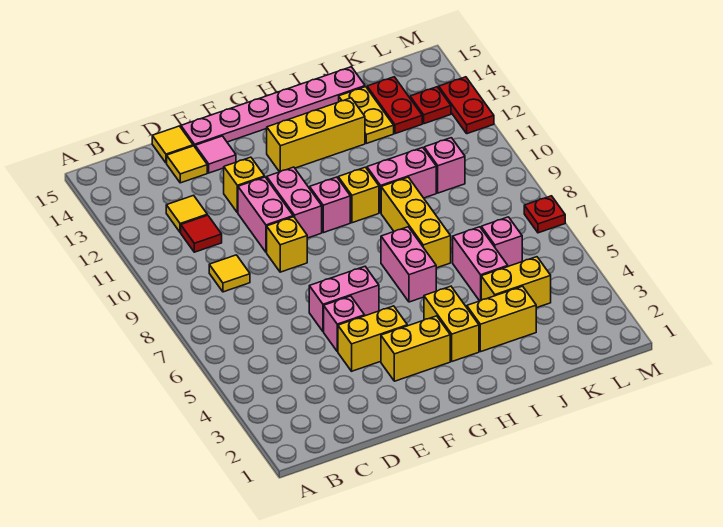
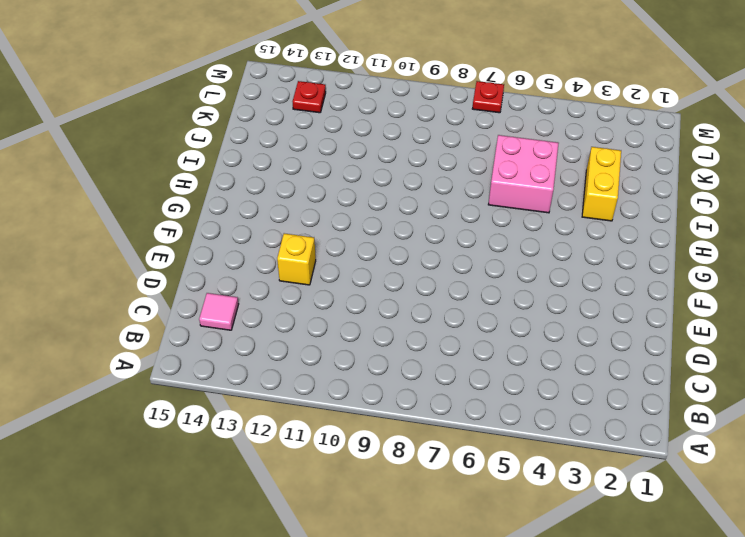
pink tile C14 level 1 -> pink tile E14 level 1
pink brick I5:J6 level 1 -> pink brick J5:J6 level 1
none -> yellow tile C9 level 1
none -> red tile C11 level 1
none -> yellow tile C12 level 1
none -> yellow tile D14 level 1

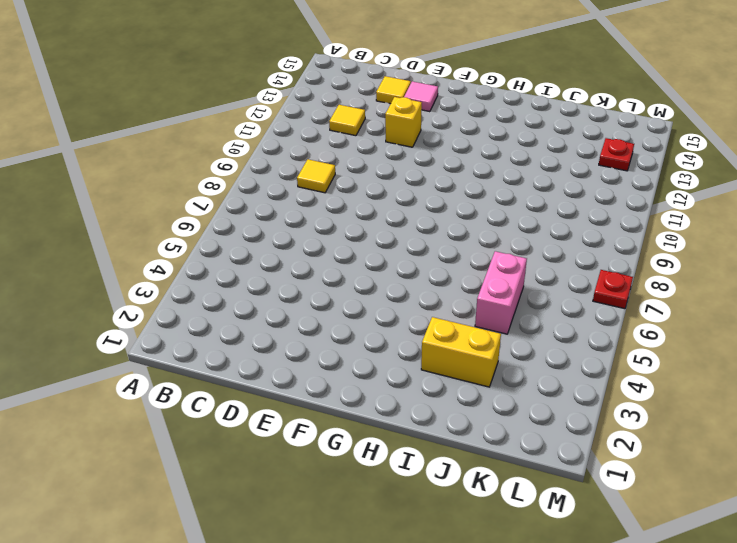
none -> red tile C11 level 1
none -> yellow tile D15 level 1
none -> yellow brick E4:F4 level 1
none -> pink brick E5 level 1

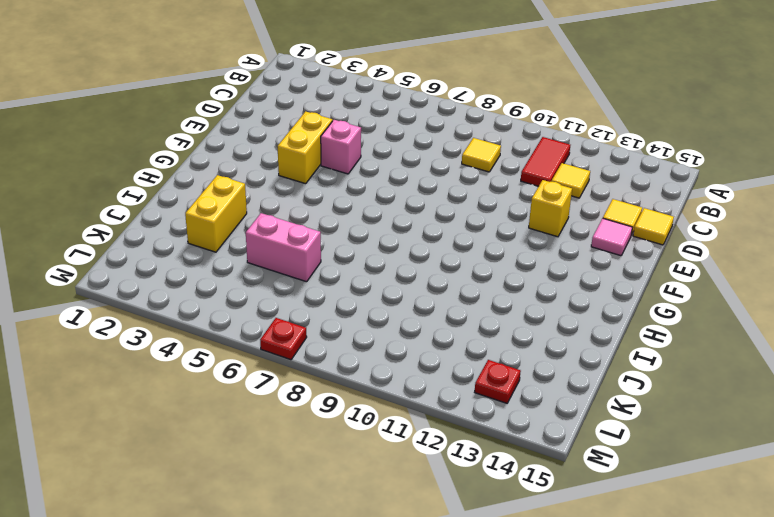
red tile B11:C11 level 1 -> red tile C11 level 1
none -> pink brick E6:F6 level 1
none -> yellow brick E9 level 1
none -> pink brick E10:E11 level 1
none -> pink plate E15:J15 level 1

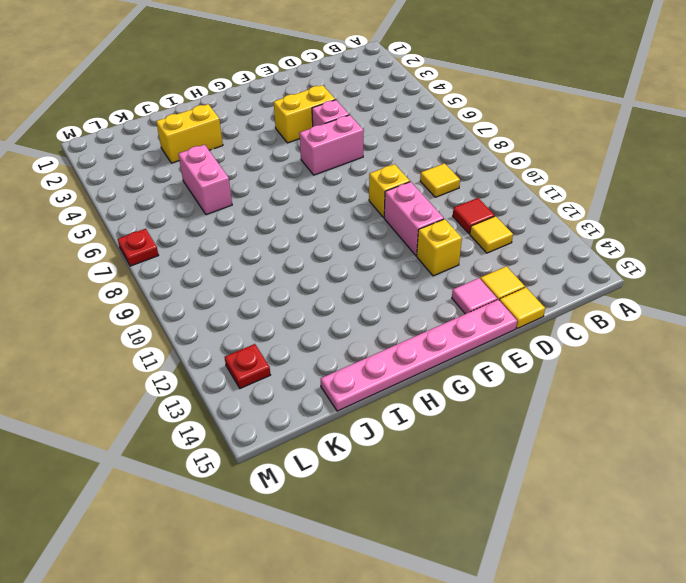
none -> yellow brick F3:G3 level 1
none -> pink brick F10:F11 level 1
none -> pink brick G10 level 1
none -> yellow brick G13:I13 level 1

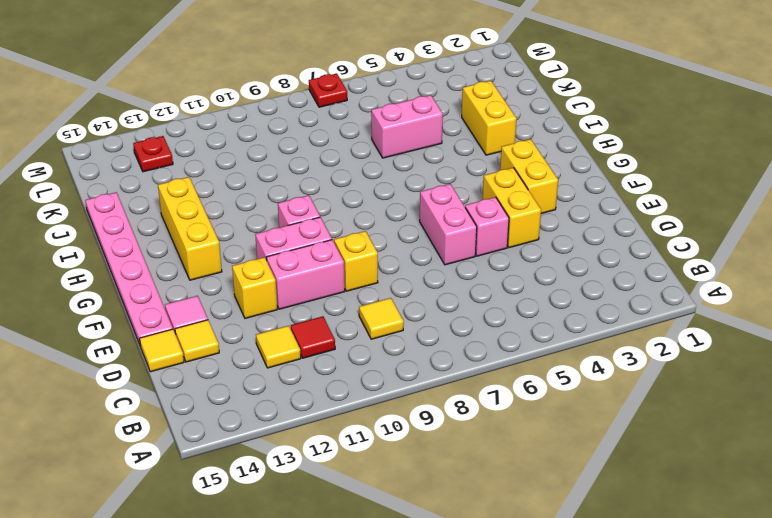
none -> yellow brick H3:H4 level 1
none -> pink brick H6:H7 level 1
none -> yellow brick H10 level 1
none -> yellow brick I7:I9 level 1

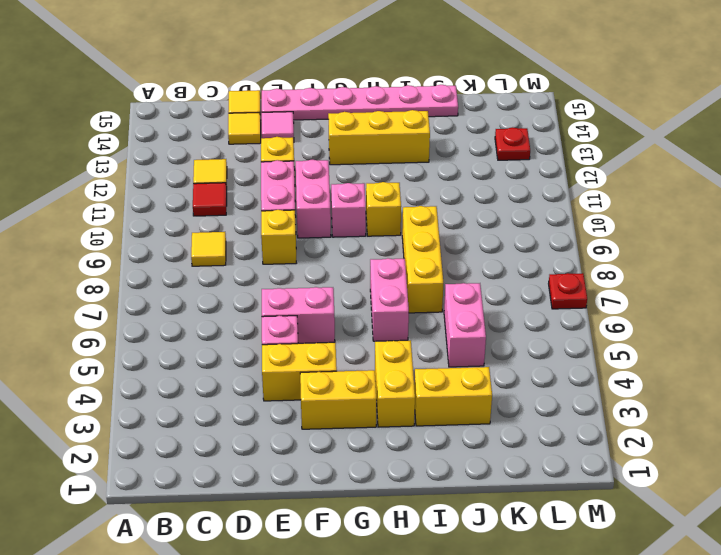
none -> pink brick I10:J10 level 1
none -> yellow brick J4:K4 level 1
none -> yellow plate J13:J14 level 1
none -> pink brick K6 level 1

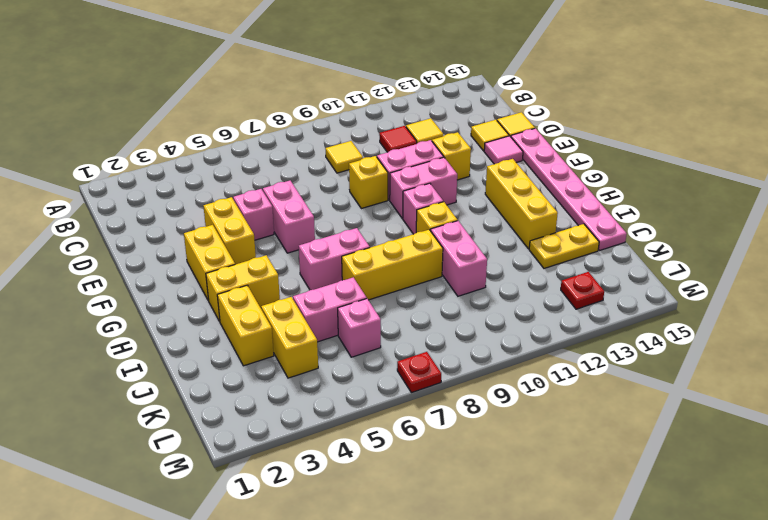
none -> pink brick K10 level 1
none -> red plate K13:K14 level 1
none -> red plate M12:M13 level 1

